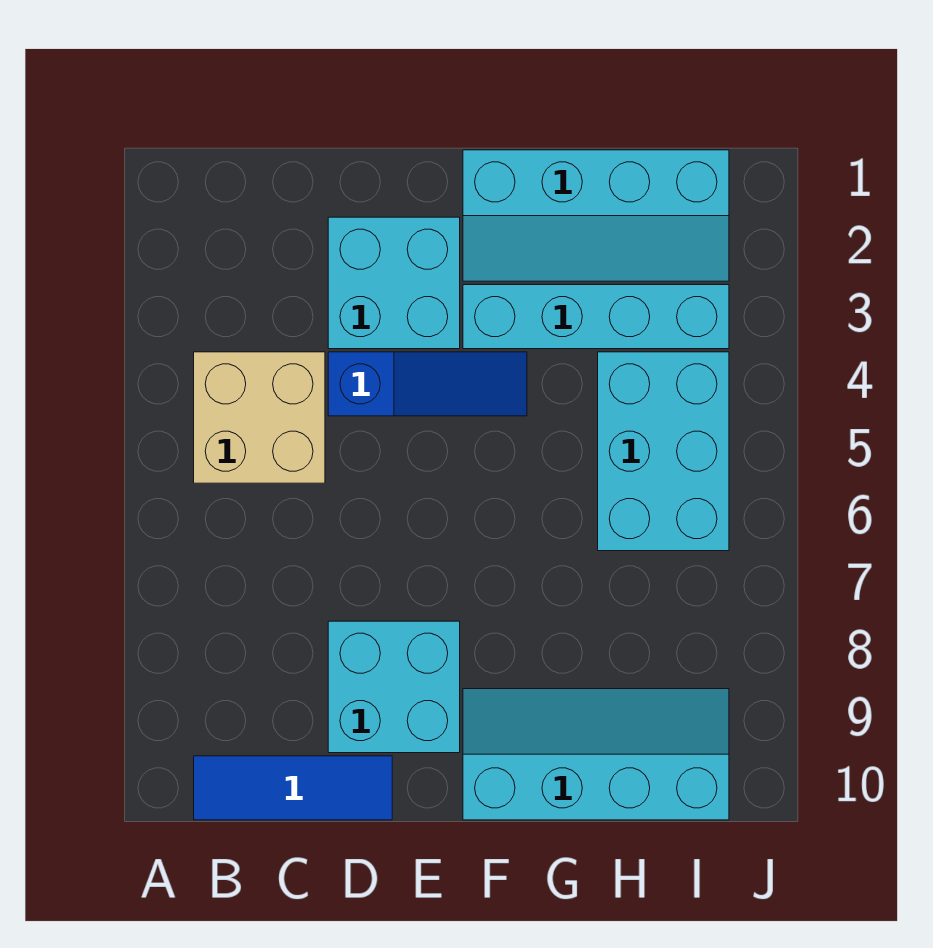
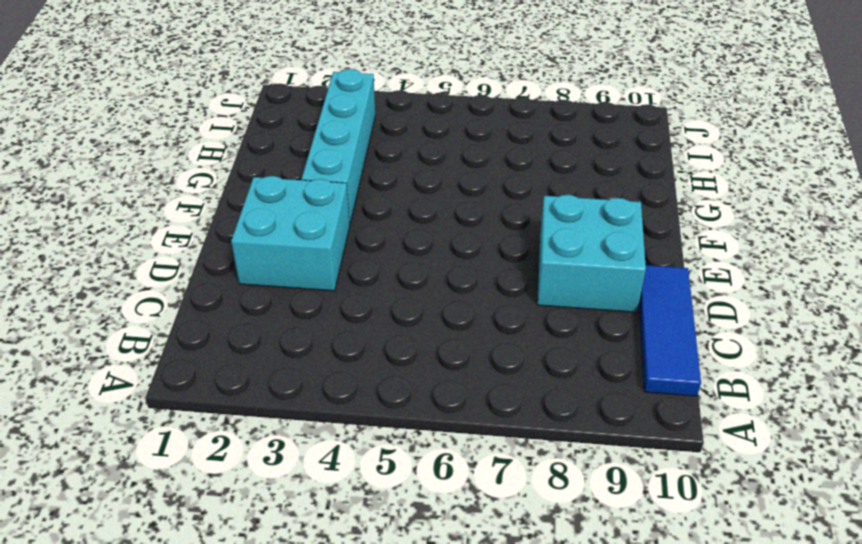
none -> tan brick B4:C5 level 1
none -> blue slope D4:F4 level 1 top D

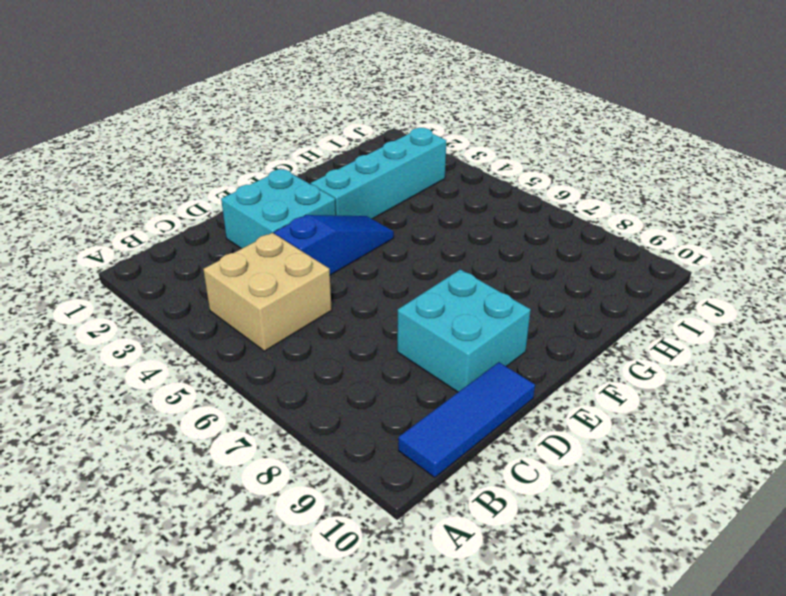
none -> cyan slope F1:I2 level 1 top 1
none -> cyan slope F9:I10 level 1 top 10

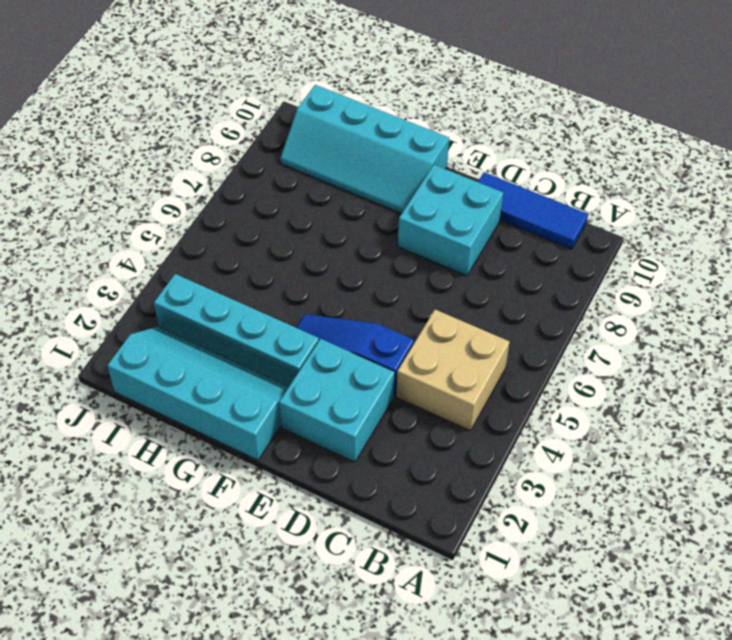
none -> cyan brick H4:I6 level 1

